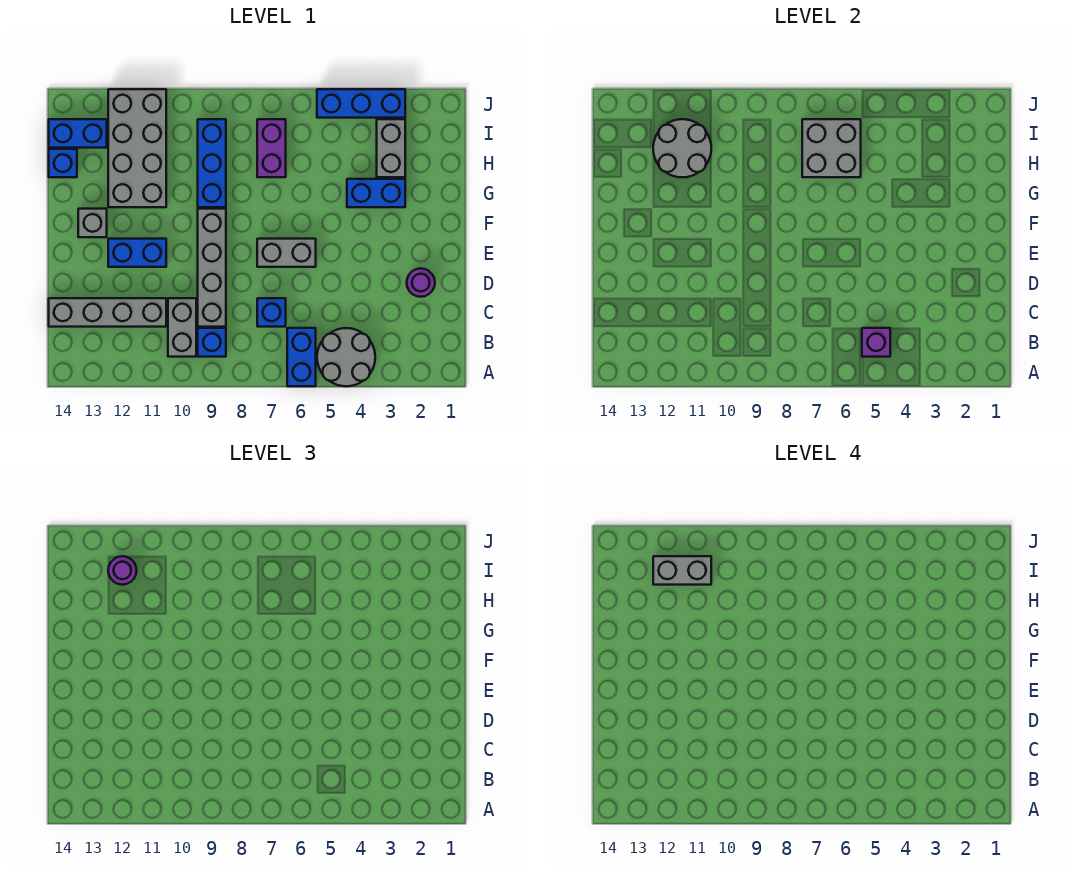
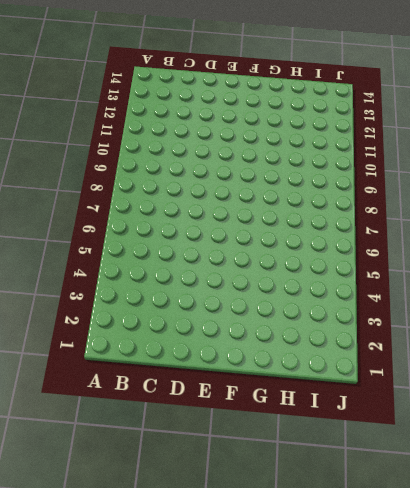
none -> grey round brick A4:B5 level 1
none -> blue brick A6:B6 level 1
none -> blue brick B9 level 1

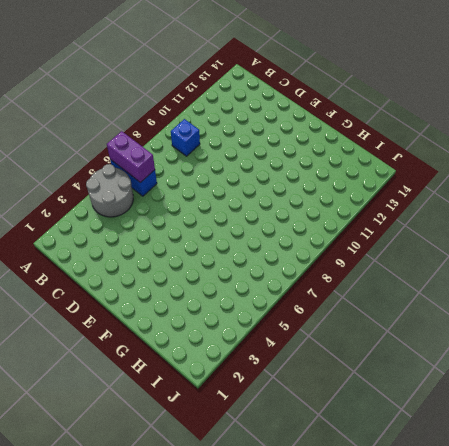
purple brick A6:B6 level 2 -> purple brick H7:I7 level 1
none -> grey brick B10:C10 level 1
none -> blue brick C7 level 1
none -> grey brick C9:F9 level 1

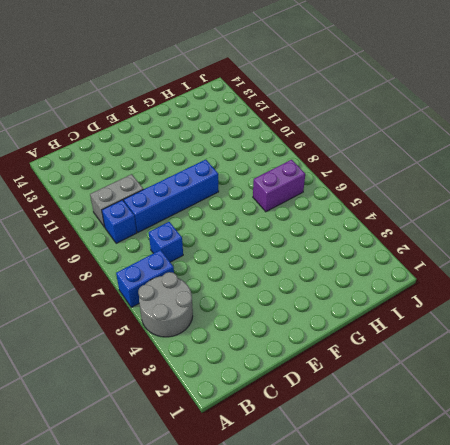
blue brick C9:F9 level 1 -> grey brick C9:F9 level 1
none -> grey brick C11:C14 level 1
none -> purple round brick D2 level 1
none -> grey brick E6:E7 level 1

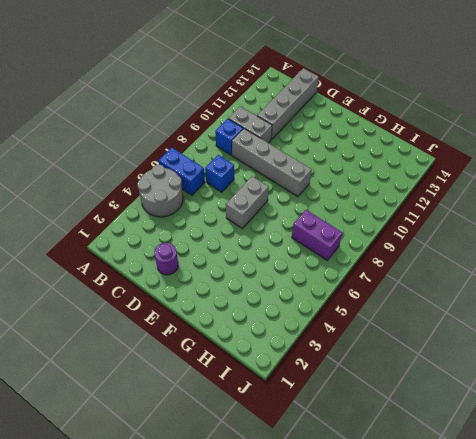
none -> blue brick E11:E12 level 1
none -> grey brick F13 level 1
none -> blue brick G3:G4 level 1

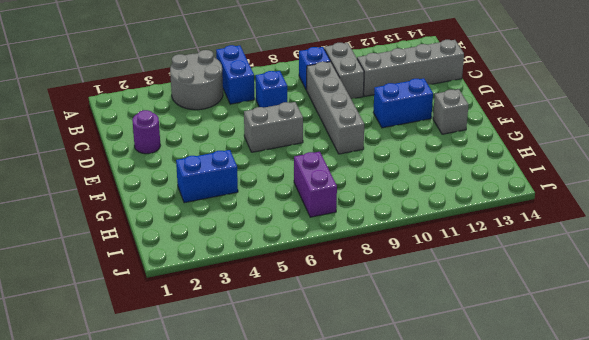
none -> blue brick G9:I9 level 1
none -> grey brick G11:J12 level 1
none -> grey brick H3:I3 level 1

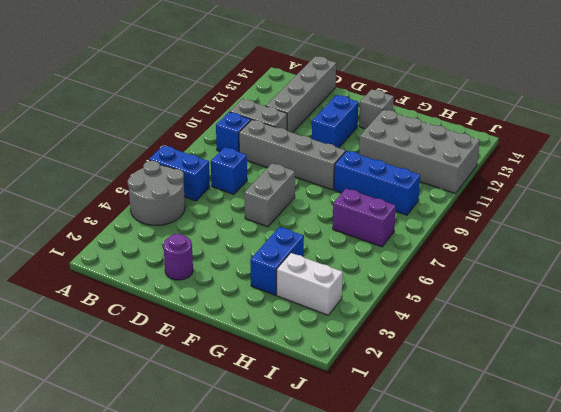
white brick H3:I3 level 1 -> grey brick H3:I3 level 1
none -> blue brick H14 level 1
none -> blue brick I13:I14 level 1
none -> blue brick J3:J5 level 1

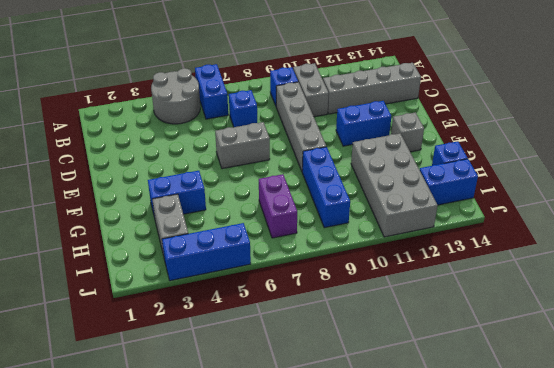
none -> purple round brick D2 level 1
none -> purple brick B5 level 2
none -> grey brick H6:I7 level 2

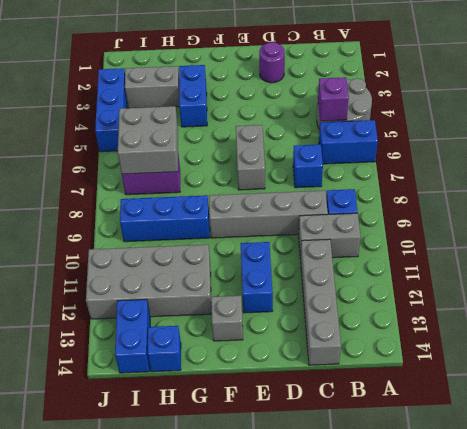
none -> grey round brick H11:I12 level 2
none -> purple round brick I12 level 3
none -> grey brick I11:I12 level 4

